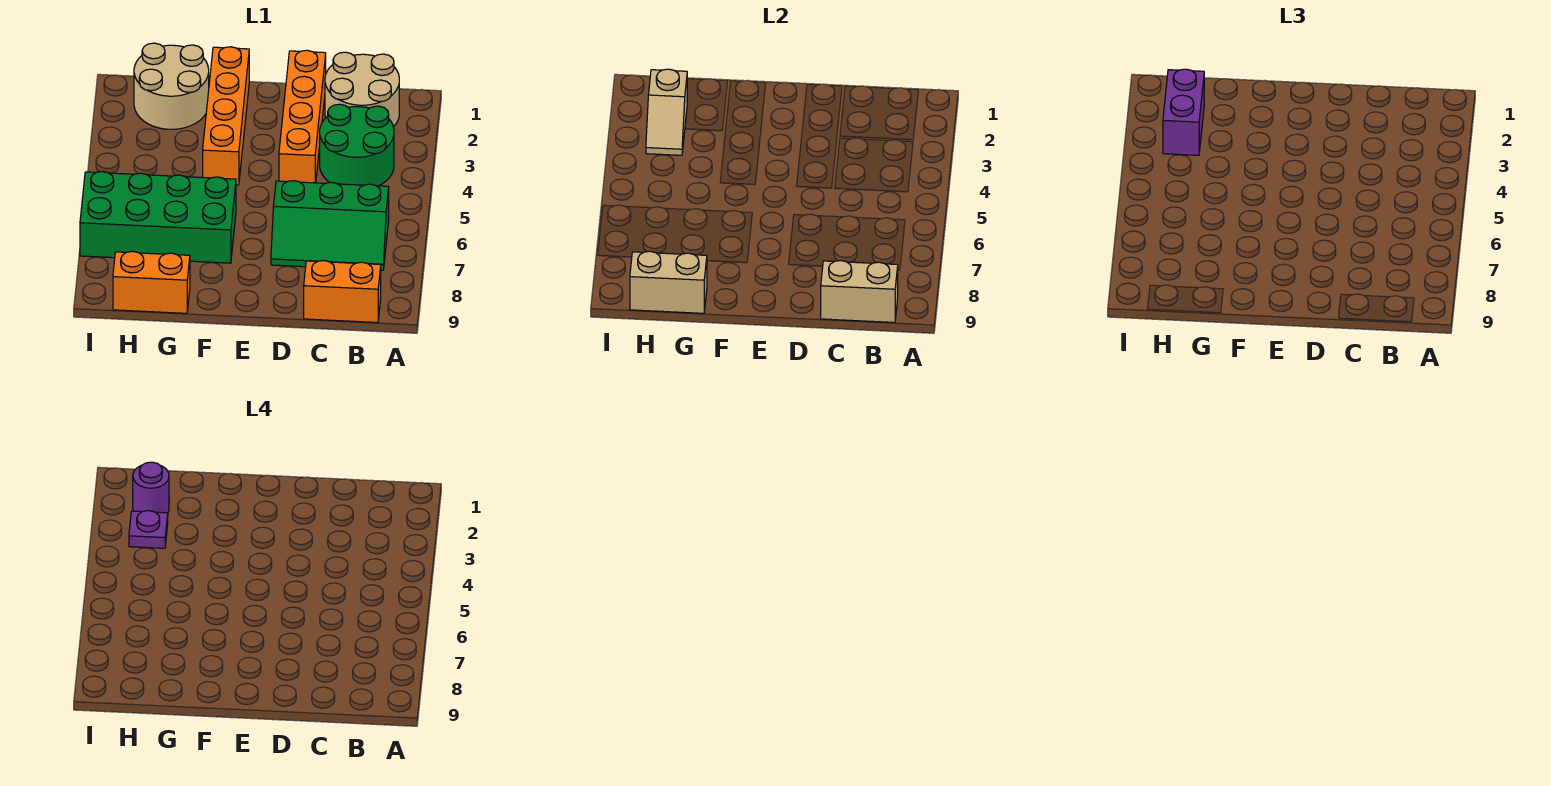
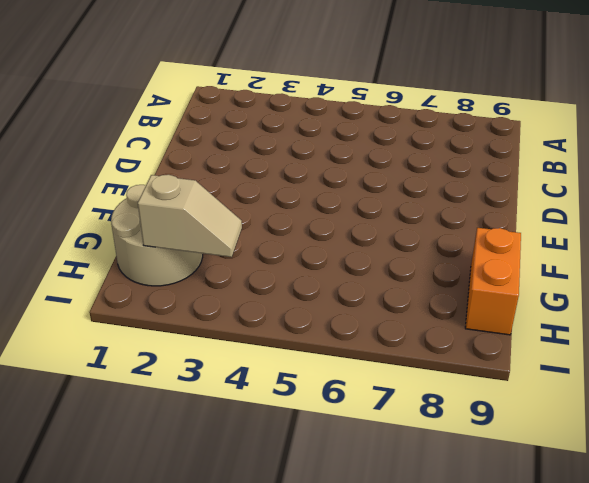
none -> tan round brick B1:C2 level 1
none -> green round brick B3:C4 level 1
none -> green slope B6:D7 level 1 top 6

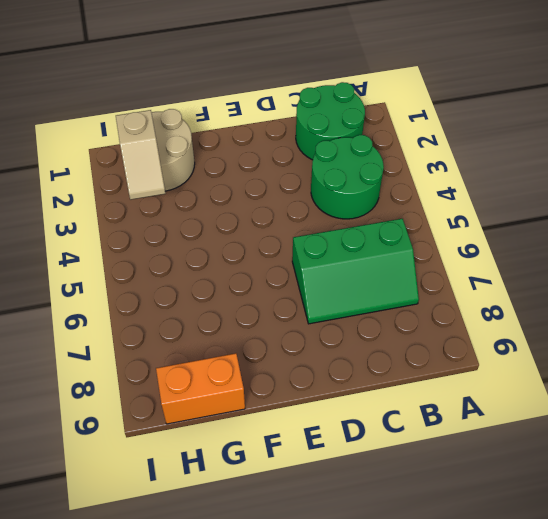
green round brick B1:C2 level 1 -> tan round brick B1:C2 level 1
none -> orange brick B9:C9 level 1
none -> orange brick D1:D4 level 1
none -> orange brick F1:F4 level 1

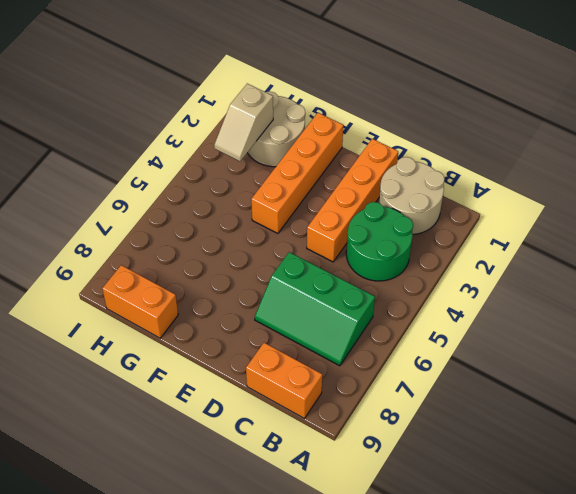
none -> green brick F6:I7 level 1
none -> tan brick B9:C9 level 2
none -> tan brick G9:H9 level 2

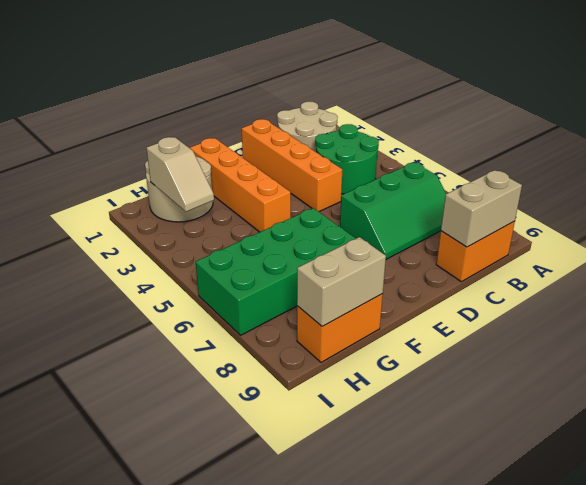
none -> purple brick H2:H3 level 3
none -> purple round brick H2 level 4
none -> purple plate H3 level 4

